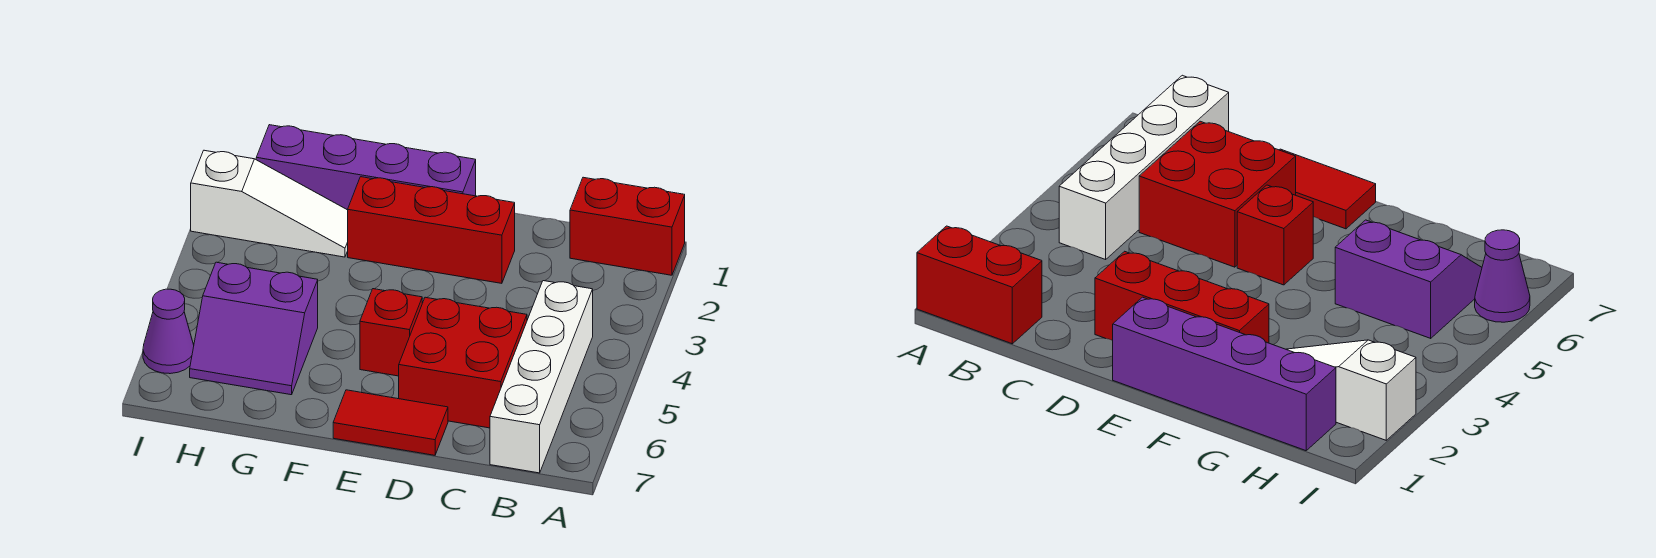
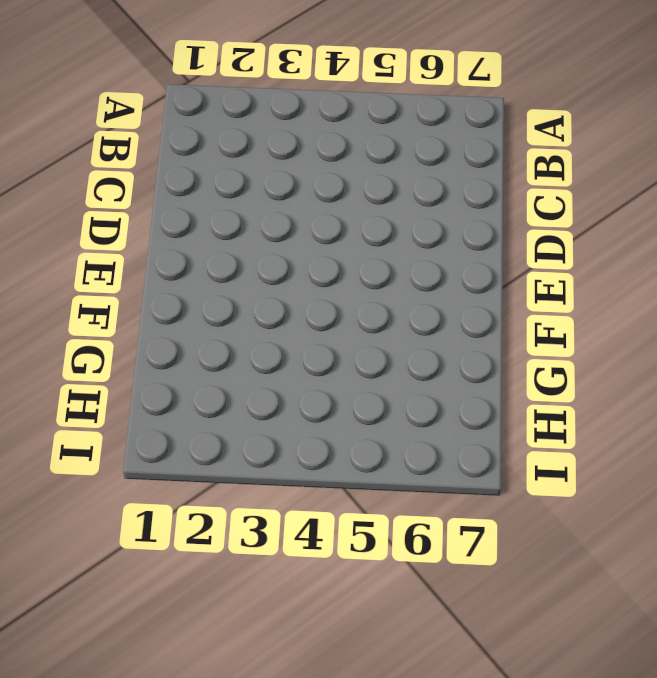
none -> red brick A1:B1 level 1
none -> white brick B4:B7 level 1

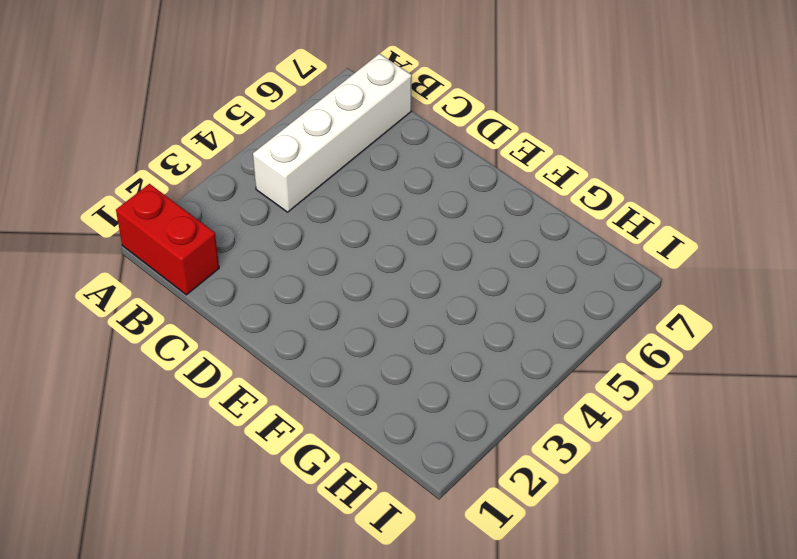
none -> red brick C5:D6 level 1
none -> red brick D2:F2 level 1

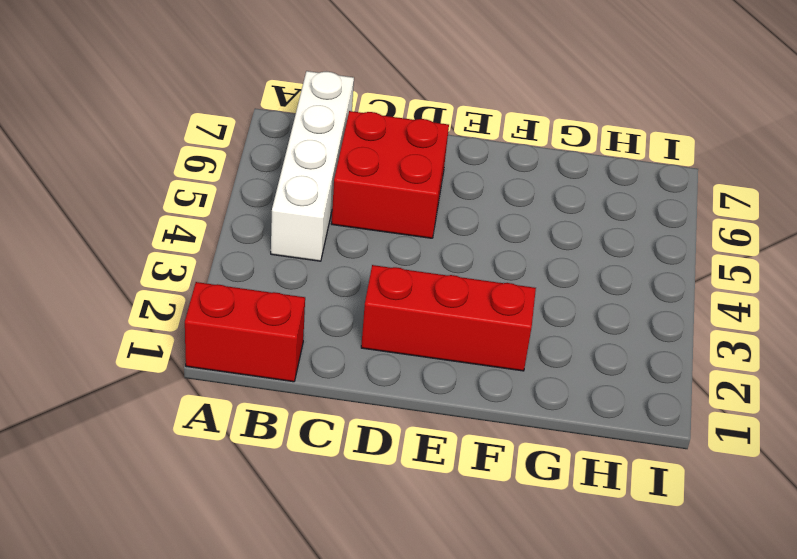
none -> red tile D7:E7 level 1
none -> purple brick E1:H1 level 1

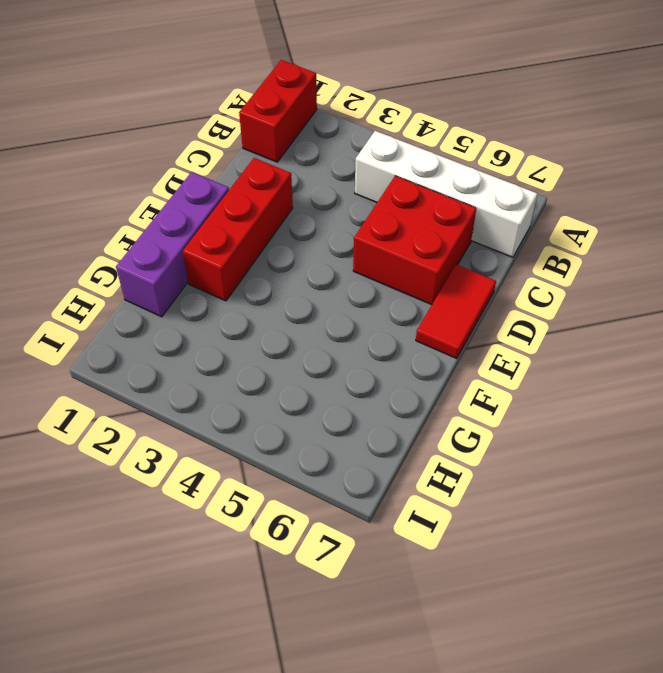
purple brick E1:G1 level 1 -> purple brick E1:H1 level 1
none -> red brick E5 level 1
none -> white slope G2:I2 level 1 top I

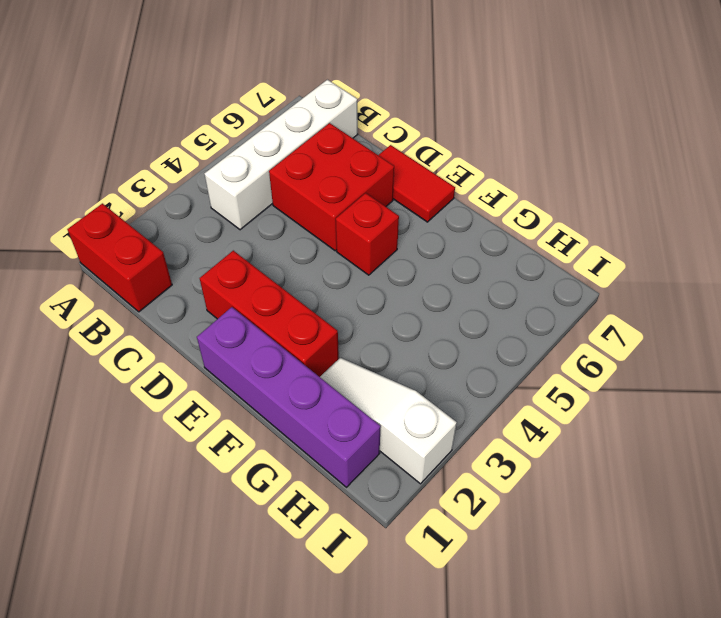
none -> purple slope G5:H6 level 1 top 5
none -> purple cone I6 level 1

